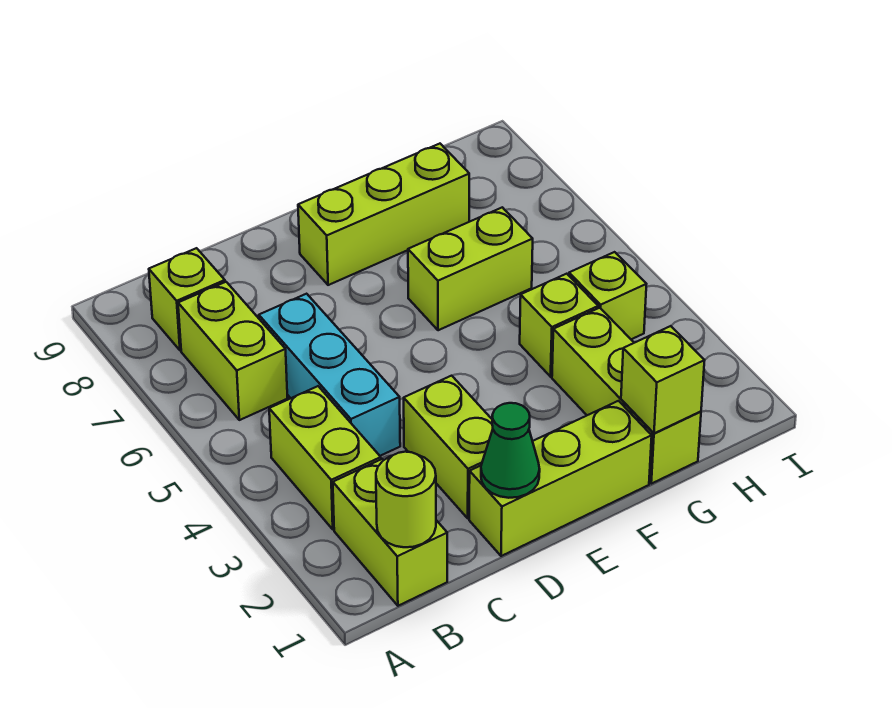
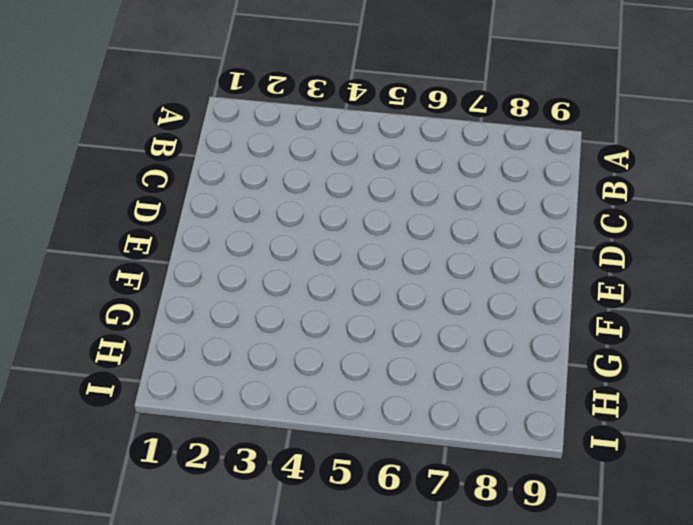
none -> lime brick B1:B2 level 1
none -> lime brick B3:B4 level 1
none -> lime brick B6:B7 level 1

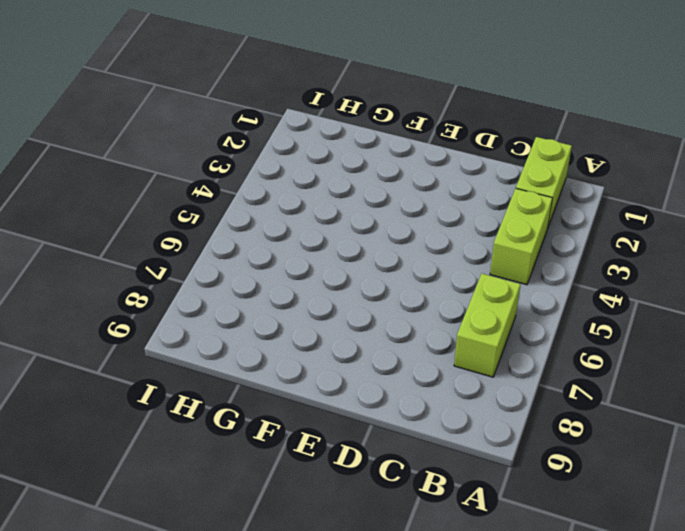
none -> lime brick B8 level 1
none -> cyan brick C4:C6 level 1
none -> lime brick D1:F1 level 1

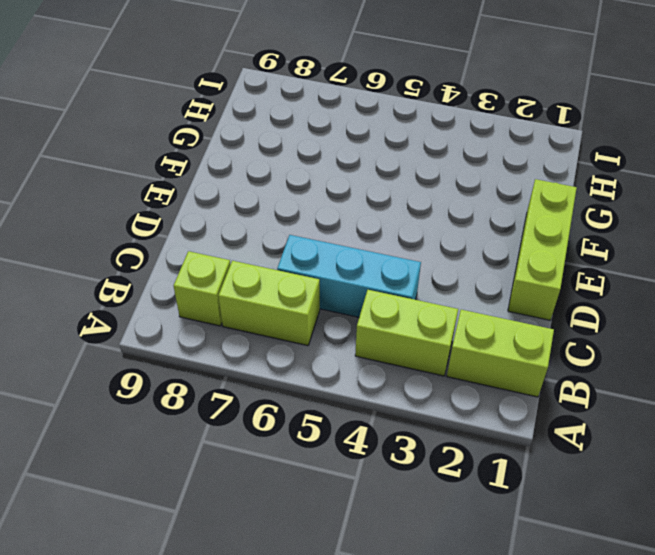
none -> lime brick D2:D3 level 1
none -> lime brick E8:G8 level 1
none -> lime brick F6:G6 level 1

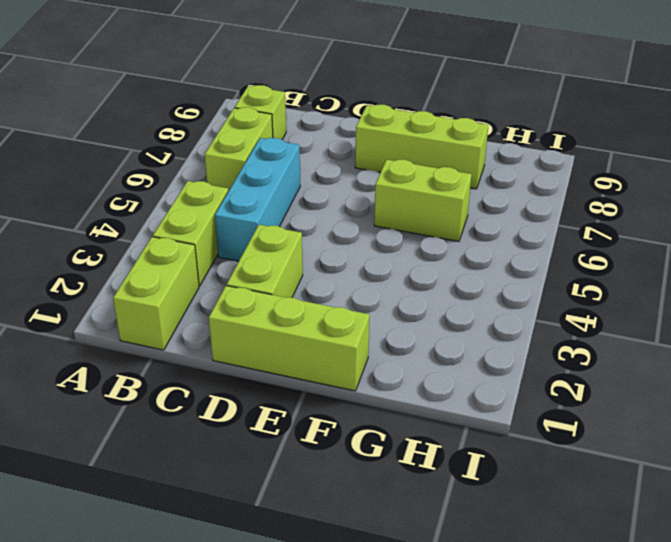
none -> lime brick G1:G3 level 1
none -> lime brick G4 level 1
none -> lime brick H4 level 1

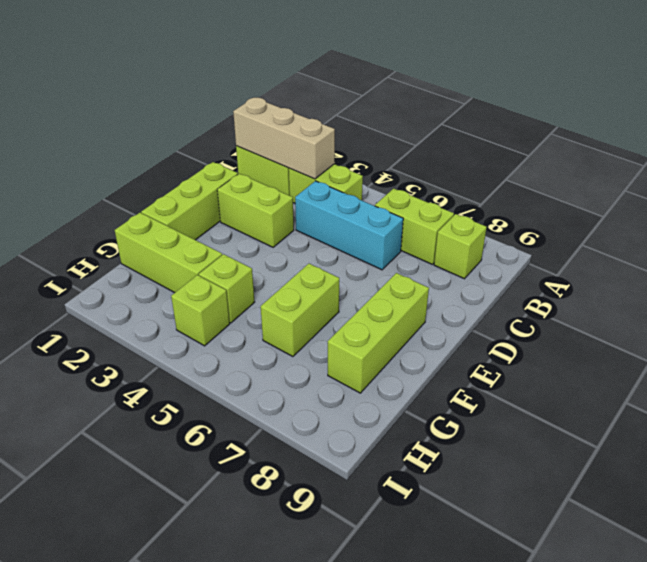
tan brick B1:B3 level 2 -> lime round brick B1 level 2
none -> green cone D1 level 2
none -> lime brick G1 level 2

